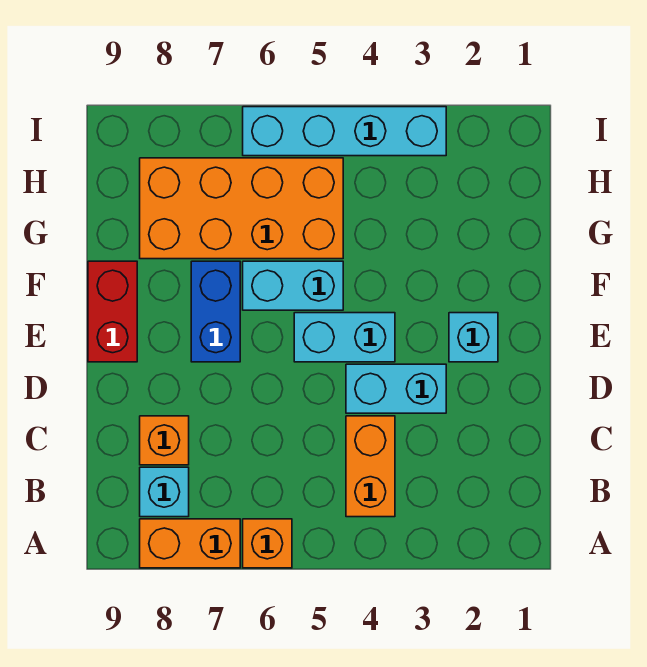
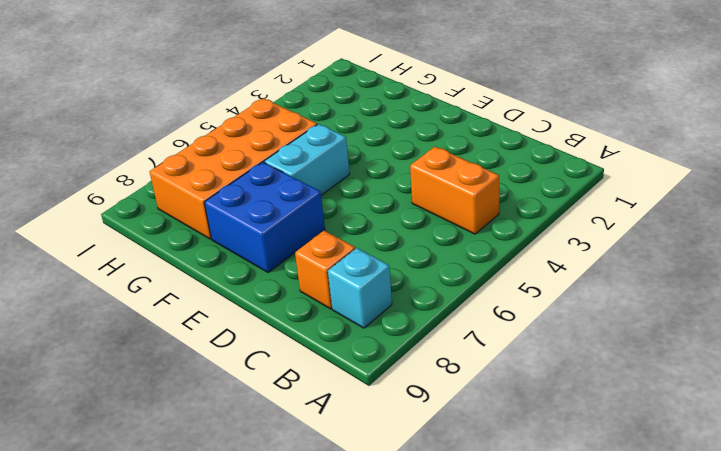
blue brick E7:F8 level 1 -> blue brick E7:F7 level 1
none -> orange brick A6 level 1
none -> orange brick A7:A8 level 1
none -> cyan brick D3:D4 level 1

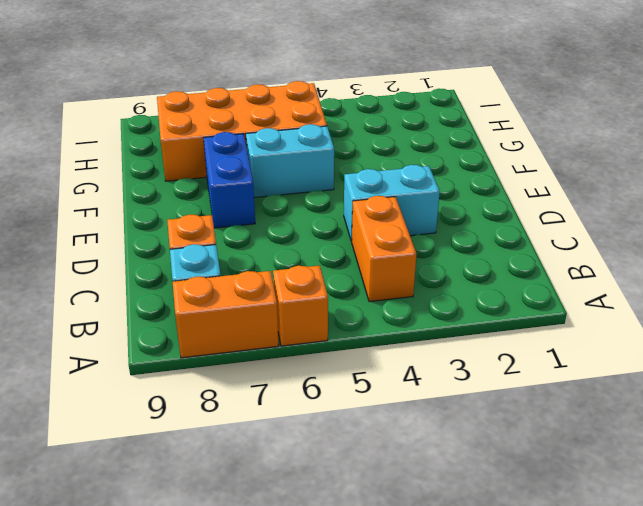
none -> cyan brick E2 level 1
none -> cyan brick E4:E5 level 1
none -> red brick E9:F9 level 1

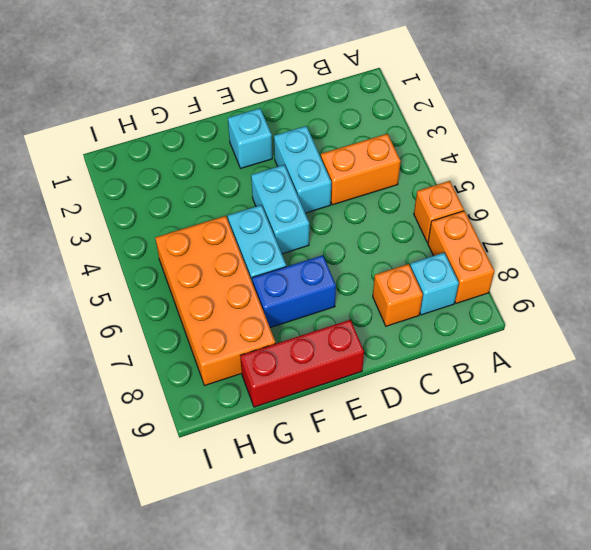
red brick E9:G9 level 1 -> red brick E9:F9 level 1
none -> cyan brick I3:I6 level 1

